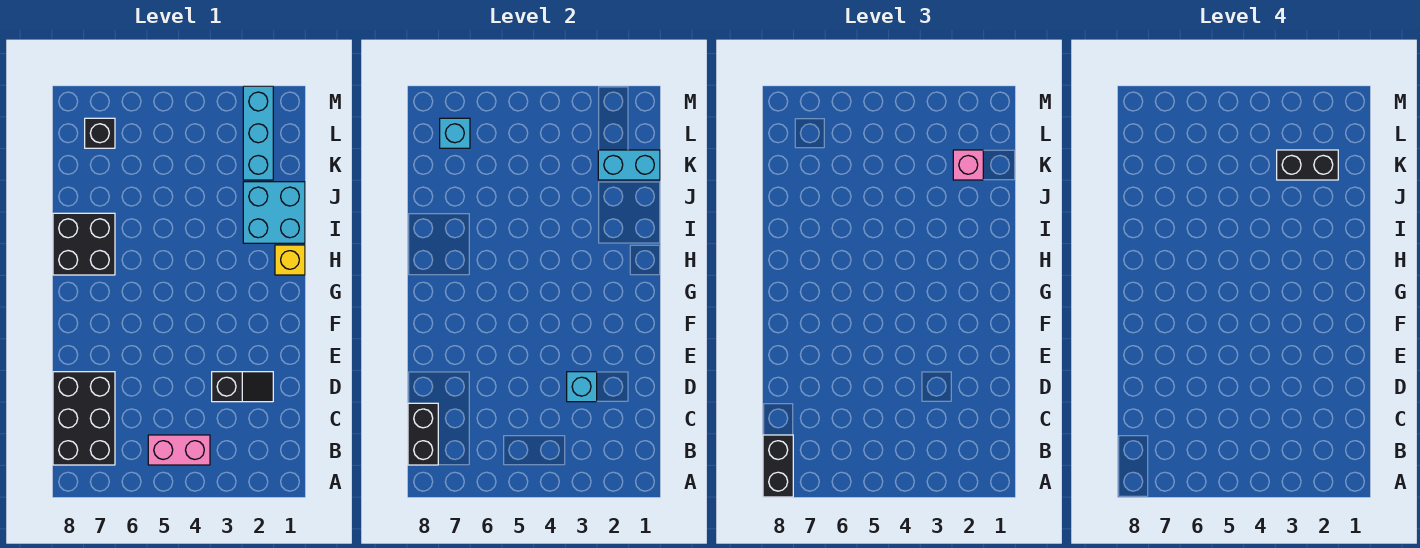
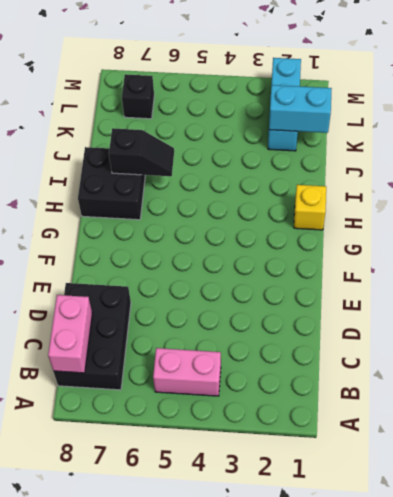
pink brick B8:C8 level 2 -> black brick B8:C8 level 2
black slope I6:I7 level 2 top 7 -> black slope D2:D3 level 1 top 3
none -> cyan brick I1:J2 level 1
none -> cyan brick D3 level 2
none -> cyan brick L7 level 2

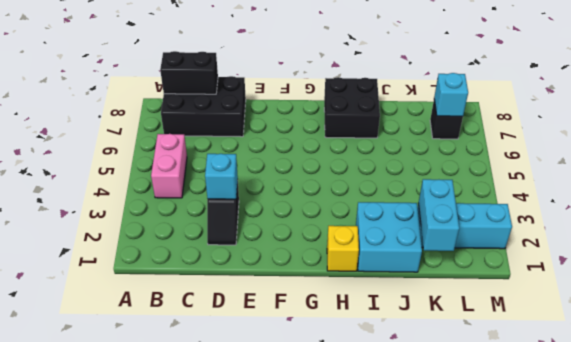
none -> black brick A8:B8 level 3
none -> pink brick K2 level 3
none -> black brick K2:K3 level 4

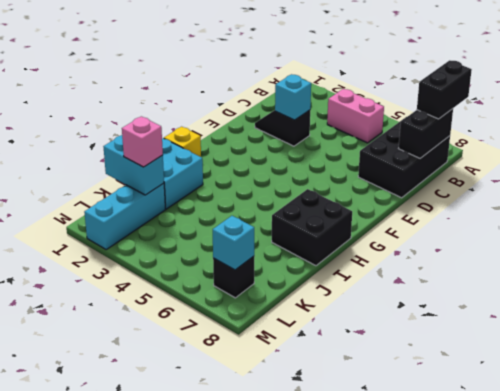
none -> black brick K2:K3 level 4

